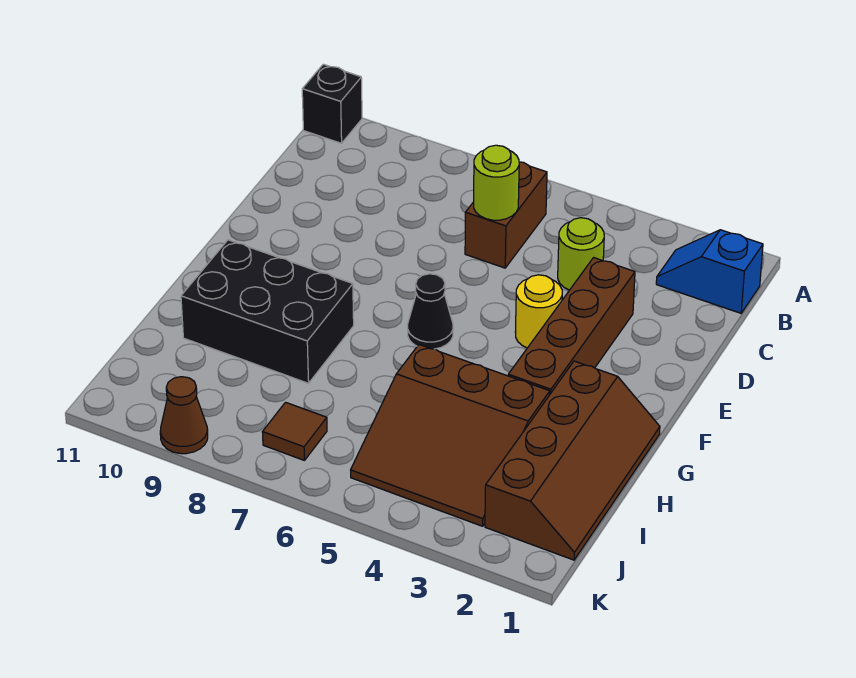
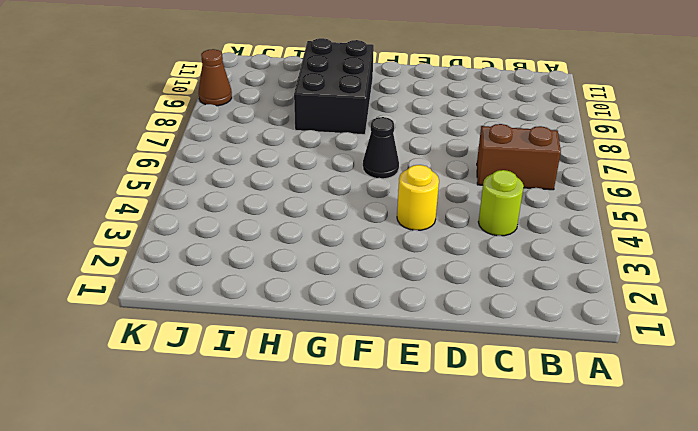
none -> black brick A11 level 1
none -> blue slope B1:B2 level 1 top 1
none -> brown brick D3:G3 level 1

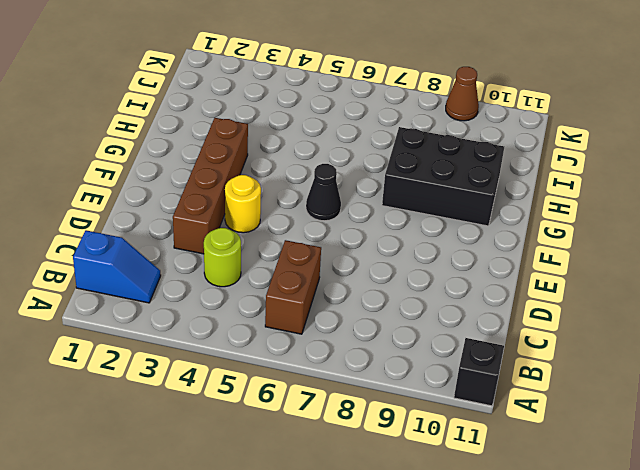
none -> brown slope G1:J2 level 1 top 2
none -> brown slope H3:J5 level 1 top H
none -> brown tile J7 level 1

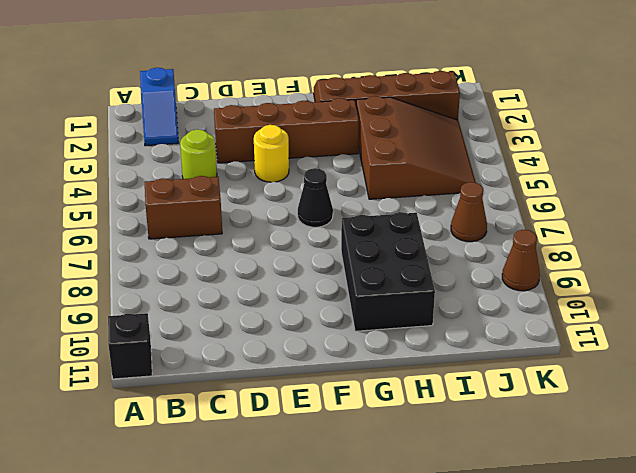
brown cone J7 level 1 -> brown tile J7 level 1
none -> lime round brick C6 level 2

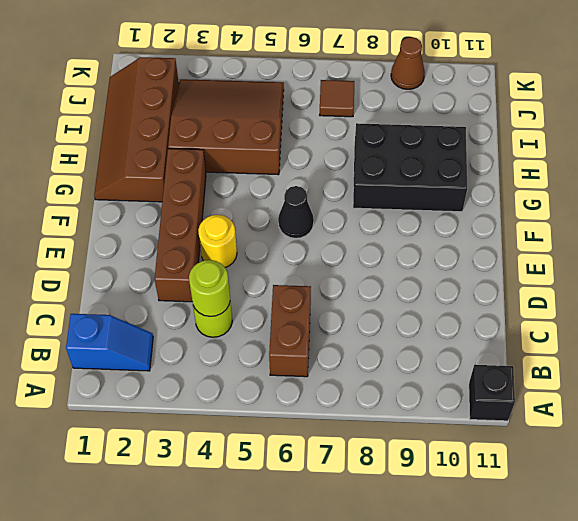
lime round brick C4 level 2 -> lime round brick C6 level 2

